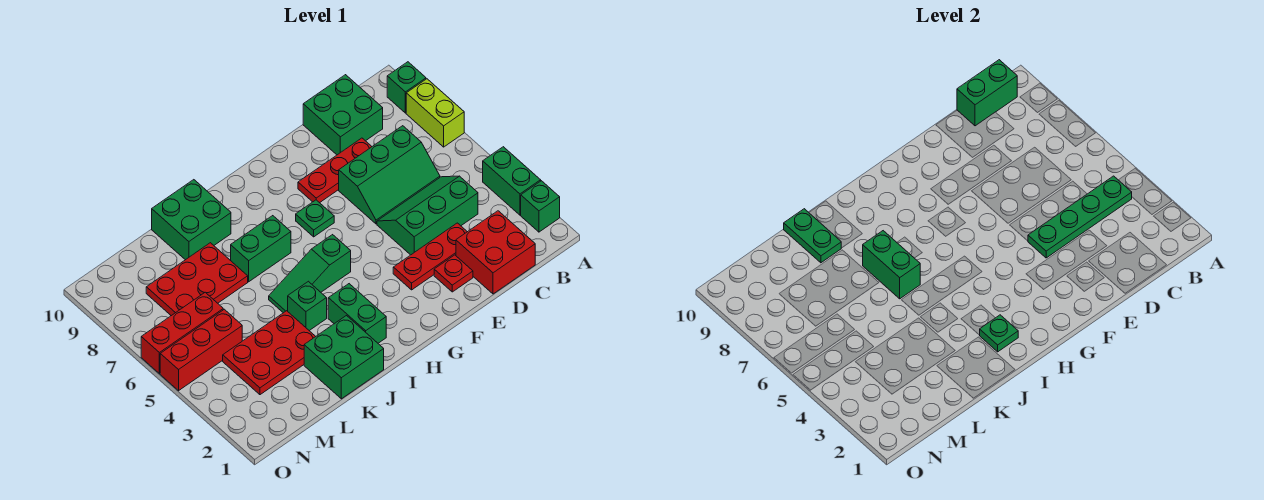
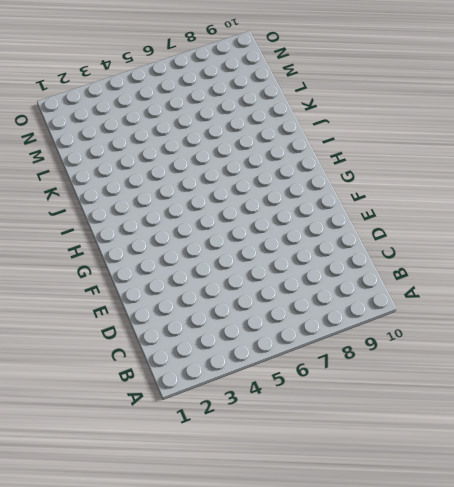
none -> green brick A2 level 1
none -> green brick A3:A4 level 1
none -> lime brick A7:A8 level 1

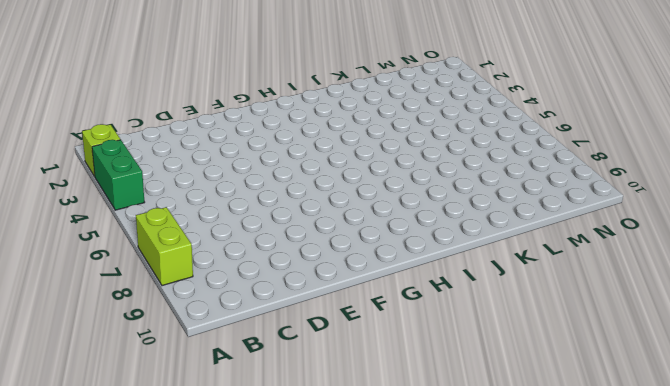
lime brick A2 level 1 -> green brick A2 level 1
none -> green brick A9 level 1
none -> red brick C1:D2 level 1
none -> green slope C4:E5 level 1 top 4

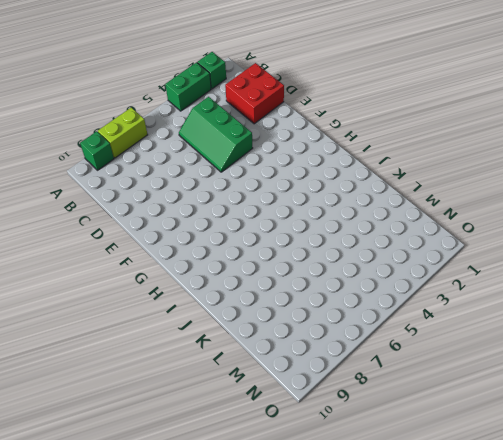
none -> green slope C6:E7 level 1 top 7
none -> green brick C9:D10 level 1
none -> red plate D3:F3 level 1

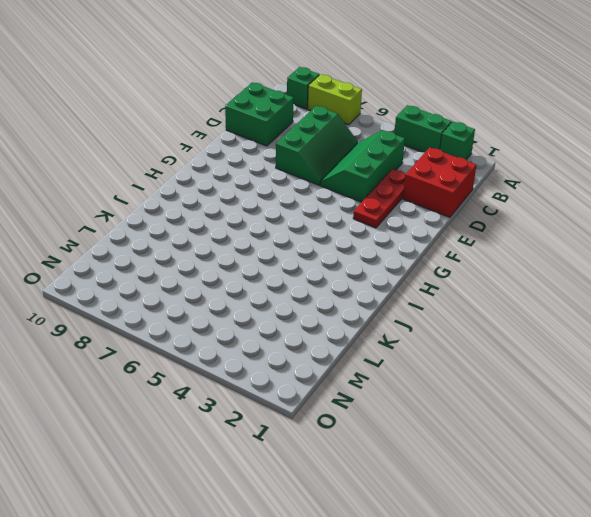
none -> red plate D8:F8 level 1
none -> red plate E2 level 1
none -> green plate G7 level 1

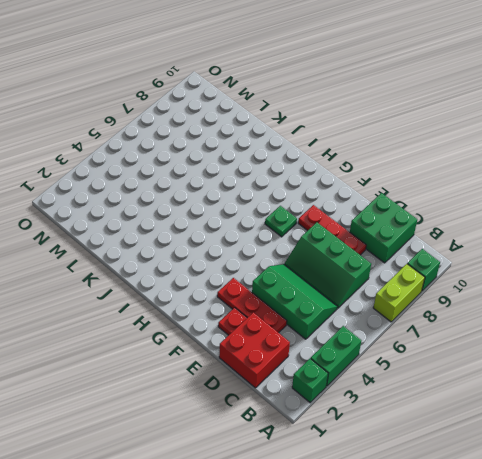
none -> green slope H5:J5 level 1 top H
none -> green brick I2:I3 level 1
none -> green brick I7:J7 level 1

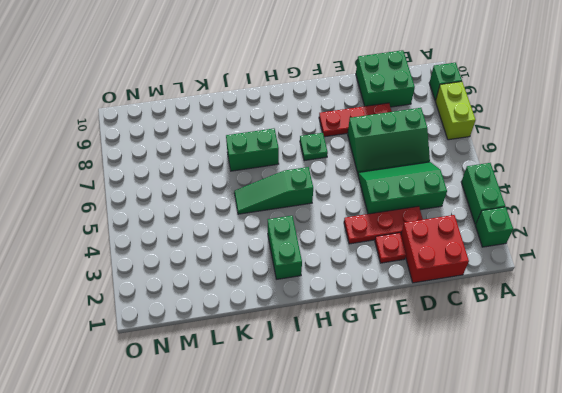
none -> green brick J1:K2 level 1
none -> green brick J4 level 1
none -> green brick J9:K10 level 1

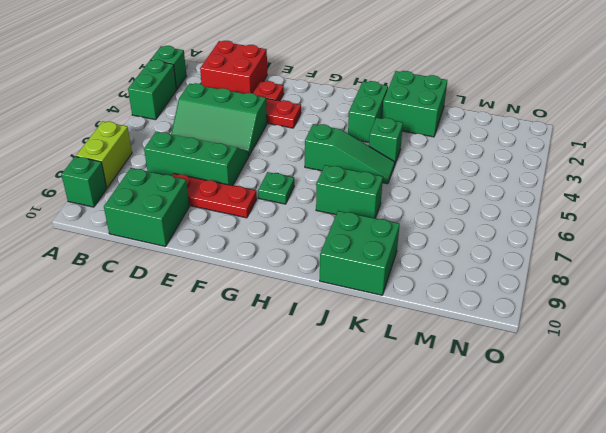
none -> red plate K3:M4 level 1
none -> red plate K7:M8 level 1
none -> red brick M5:O5 level 1

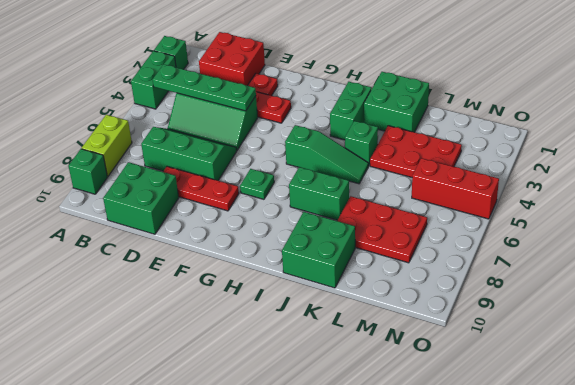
none -> red brick M6:O6 level 1
none -> green brick B10:C10 level 2
none -> green plate I2 level 2

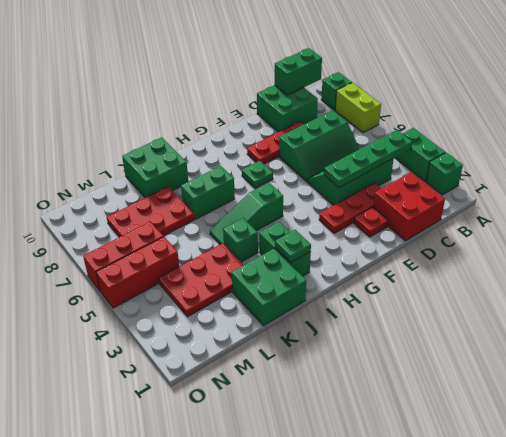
none -> green brick J6:J7 level 2
none -> green plate K9:K10 level 2

